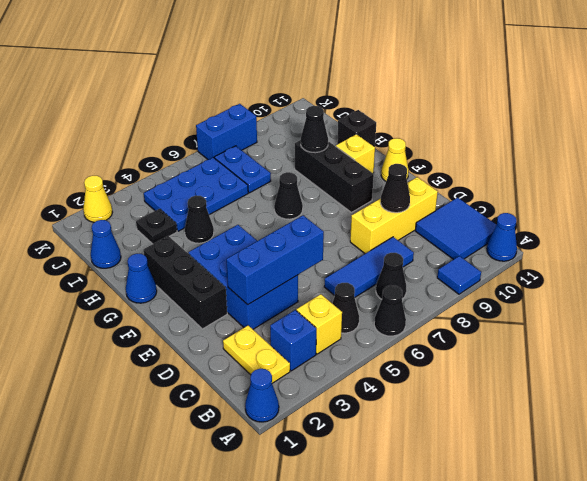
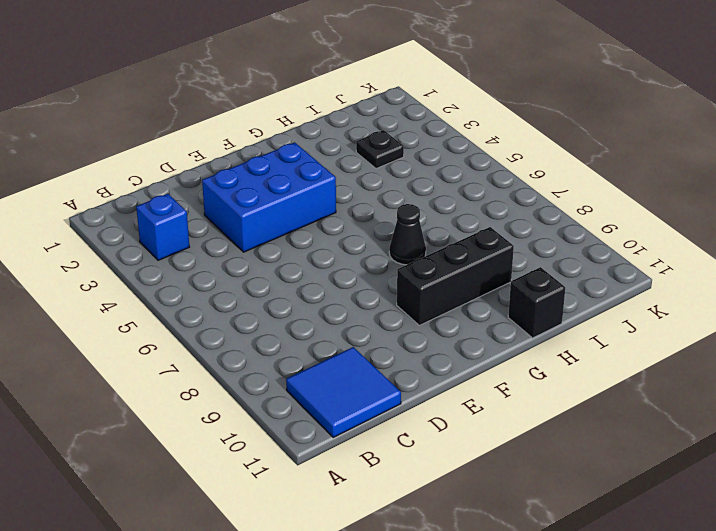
none -> blue cone A1 level 1
none -> black cone A6 level 1
none -> blue tile A9 level 1
none -> blue cone A11 level 1

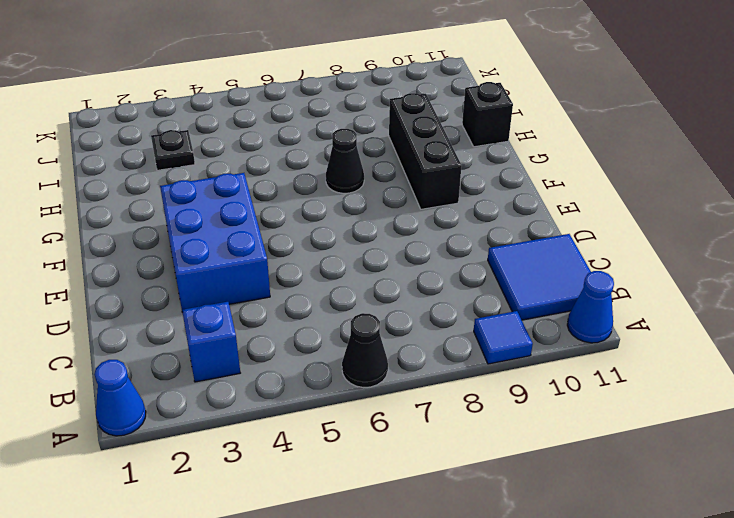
none -> yellow plate B2:C2 level 1
none -> yellow brick B4 level 1
none -> black cone B5 level 1
none -> black cone B7 level 1

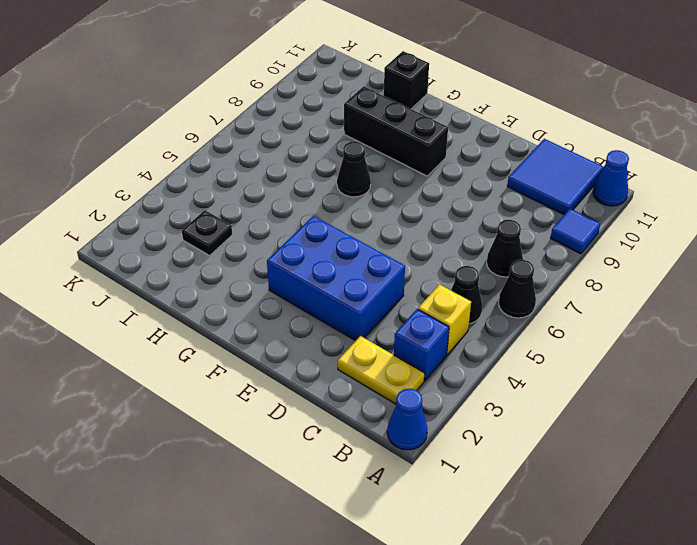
none -> blue tile C6:C8 level 1
none -> yellow brick D8:D10 level 1
none -> black brick E2:G2 level 1
none -> yellow cone F11 level 1

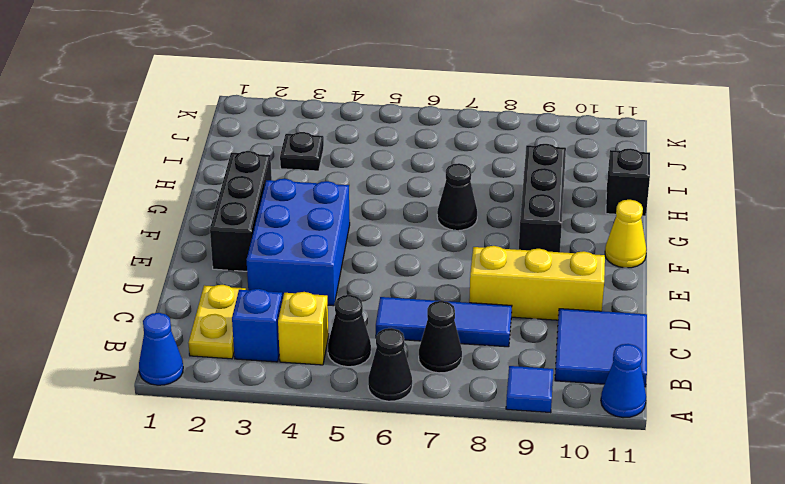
none -> blue cone G1 level 1
none -> yellow brick G10 level 1
none -> black cone H4 level 1
none -> blue cone I1 level 1

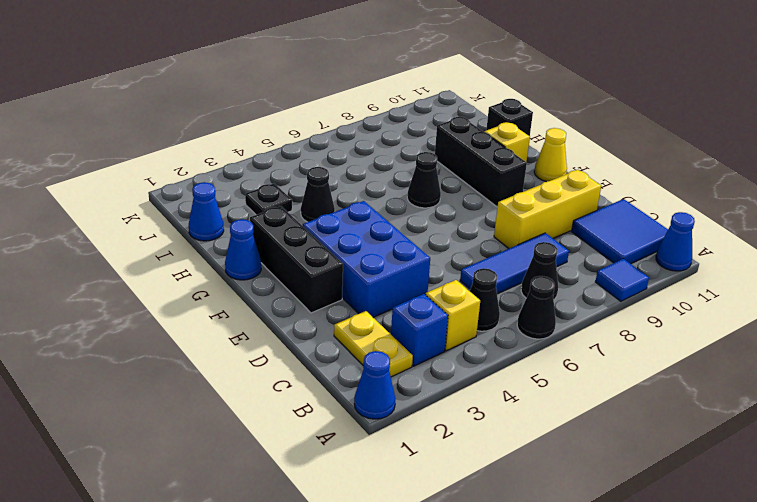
none -> blue plate I4:J6 level 1
none -> blue plate I7:J7 level 1
none -> yellow cone K2 level 1
none -> blue brick K7:K8 level 1

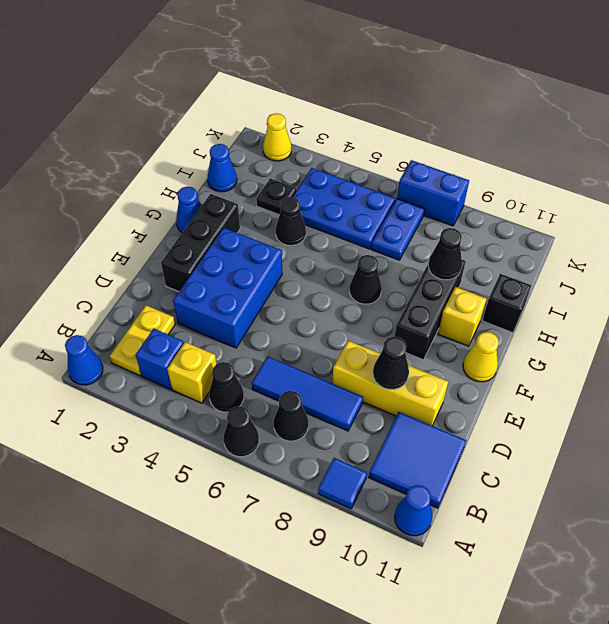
none -> blue brick D3:D5 level 2

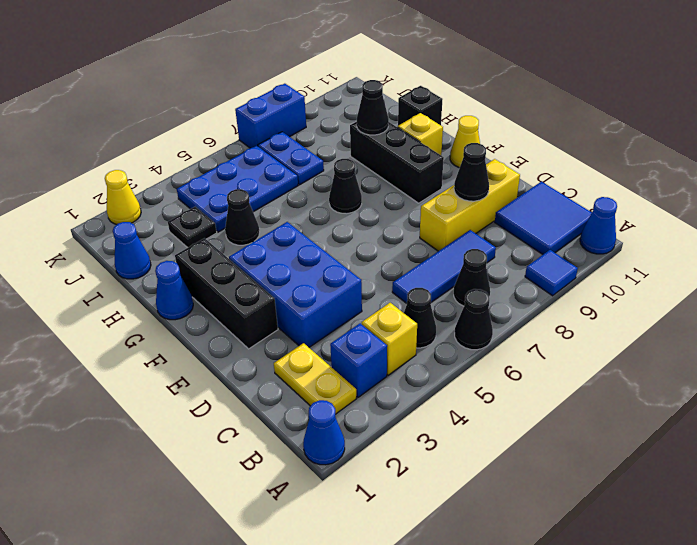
none -> blue brick D3:D5 level 2

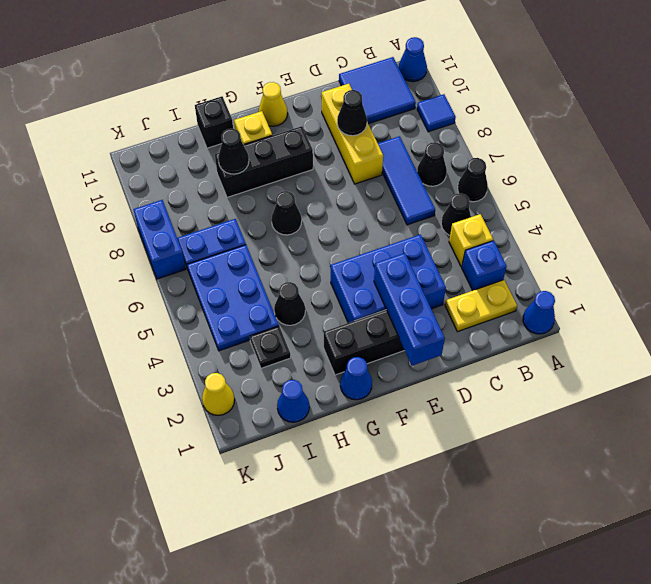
blue brick E1:E3 level 2 -> blue brick D3:D5 level 2

